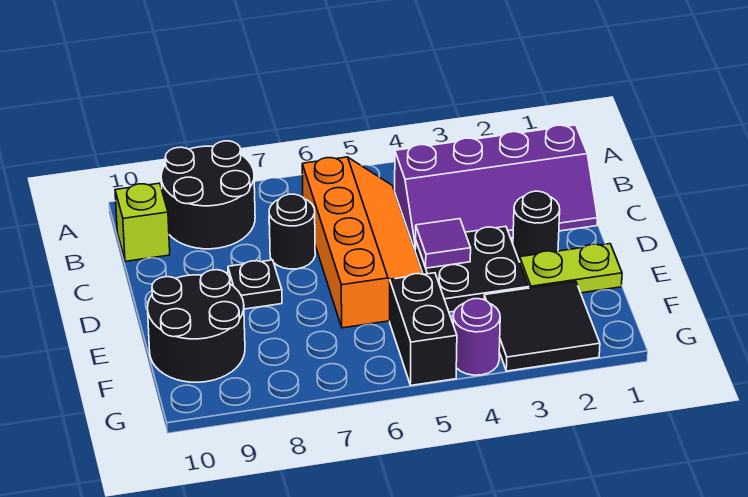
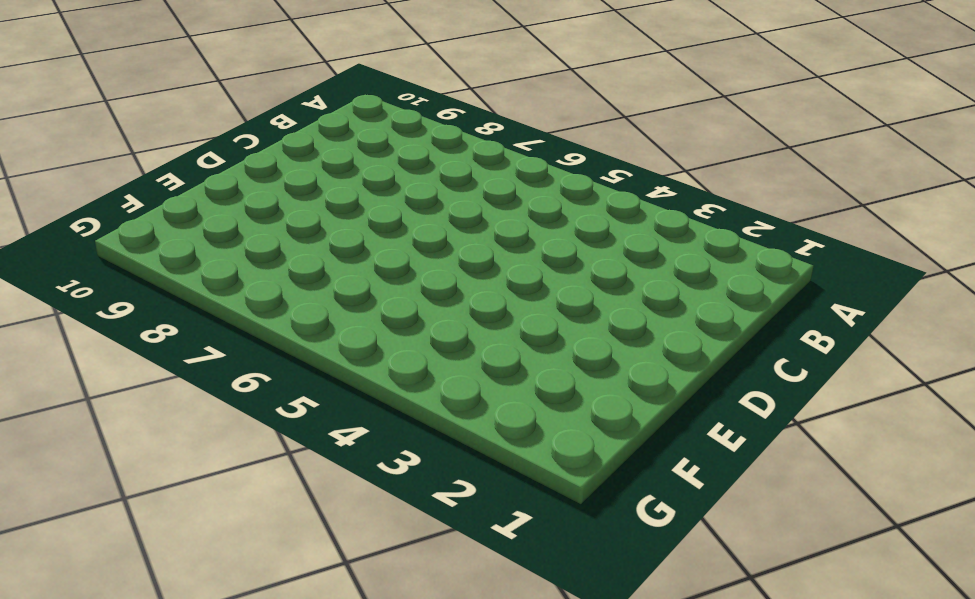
none -> black round brick A8:B9 level 1
none -> purple slope B1:C4 level 1 top B
none -> orange slope B5:E6 level 1 top 6

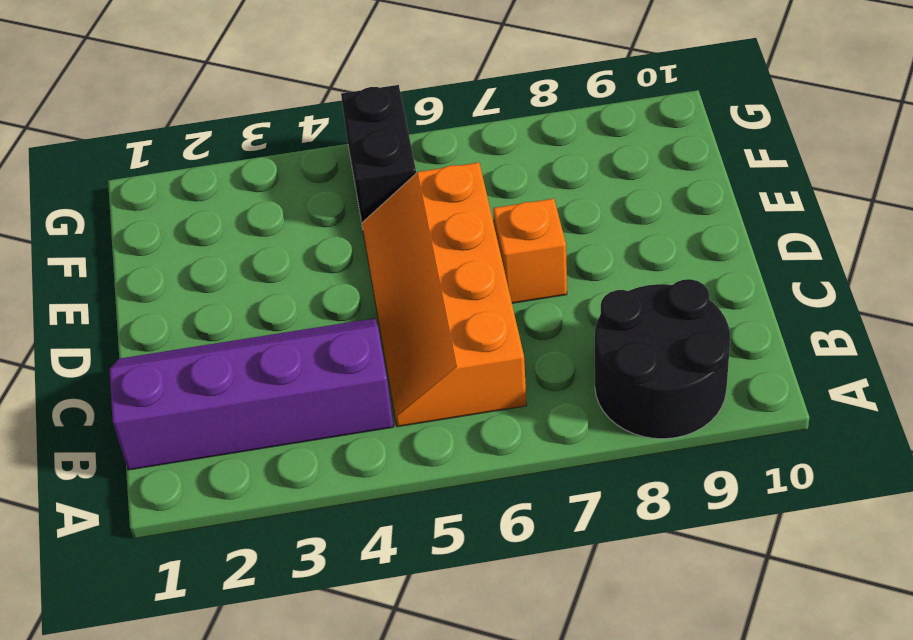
orange brick D7 level 1 -> none
none -> lime brick B10 level 1
none -> black round brick C7 level 1
none -> black round brick D2 level 1

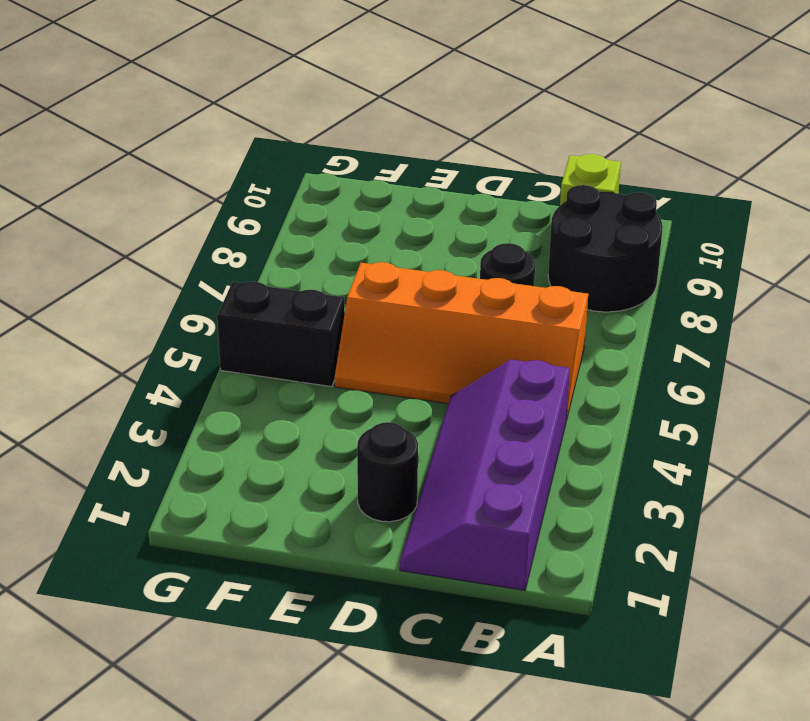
none -> black plate D3:E4 level 1
none -> black plate D8 level 1
none -> lime plate E1:E2 level 1

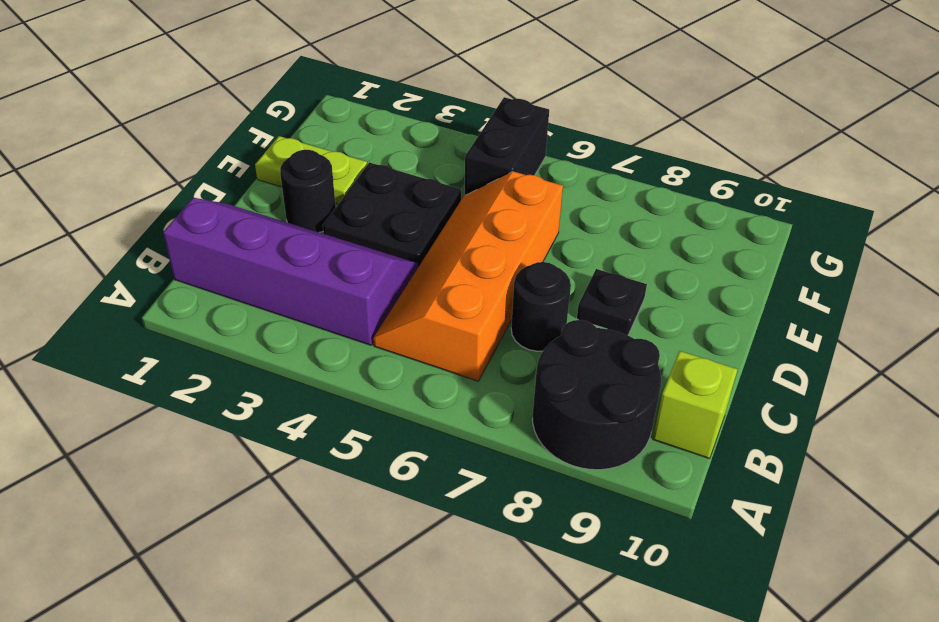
none -> black round brick E9:F10 level 1
none -> black tile F2:G3 level 1
none -> purple round brick G4 level 1

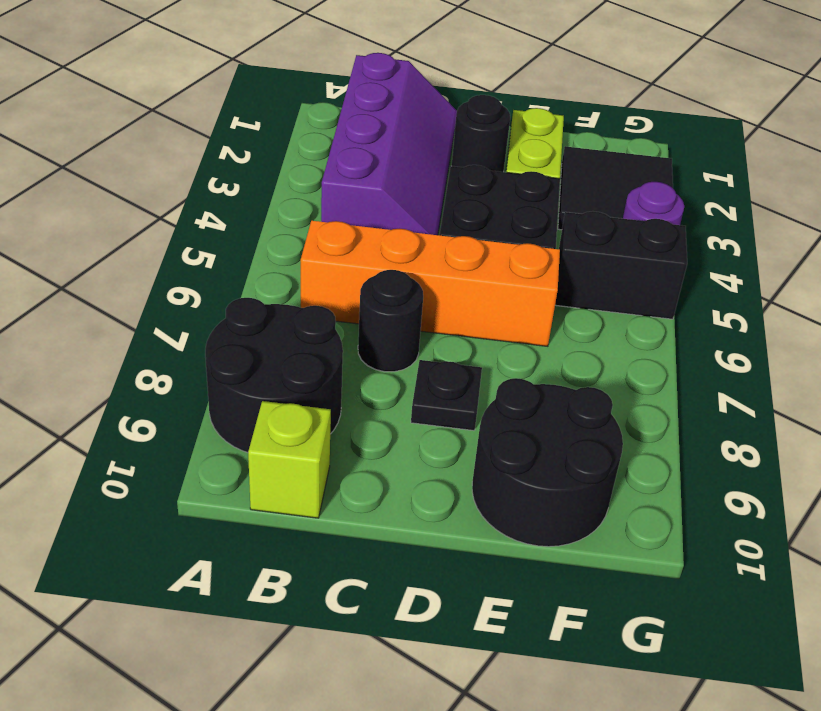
none -> purple tile D4 level 2

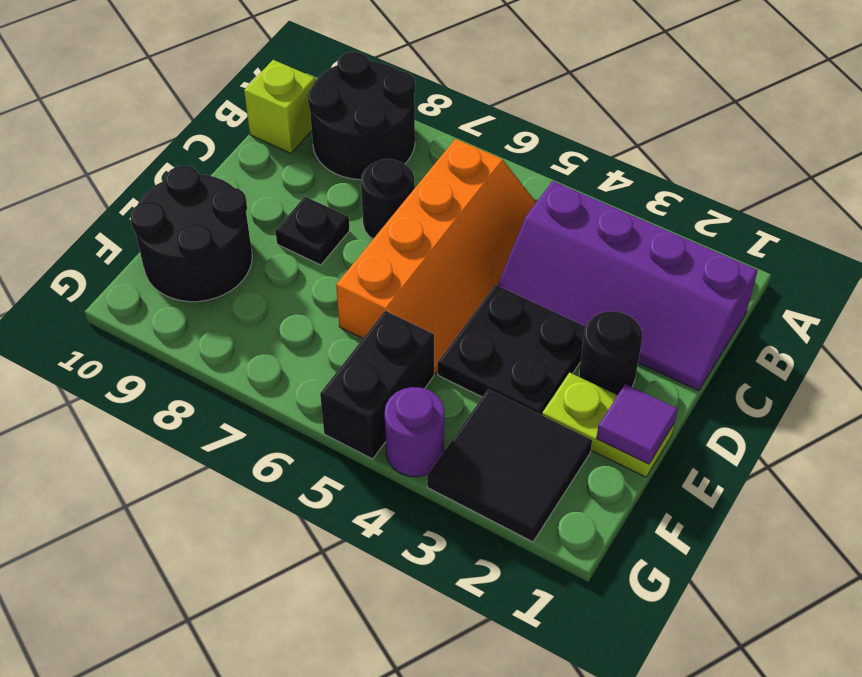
purple tile E1 level 2 -> purple tile D4 level 2

